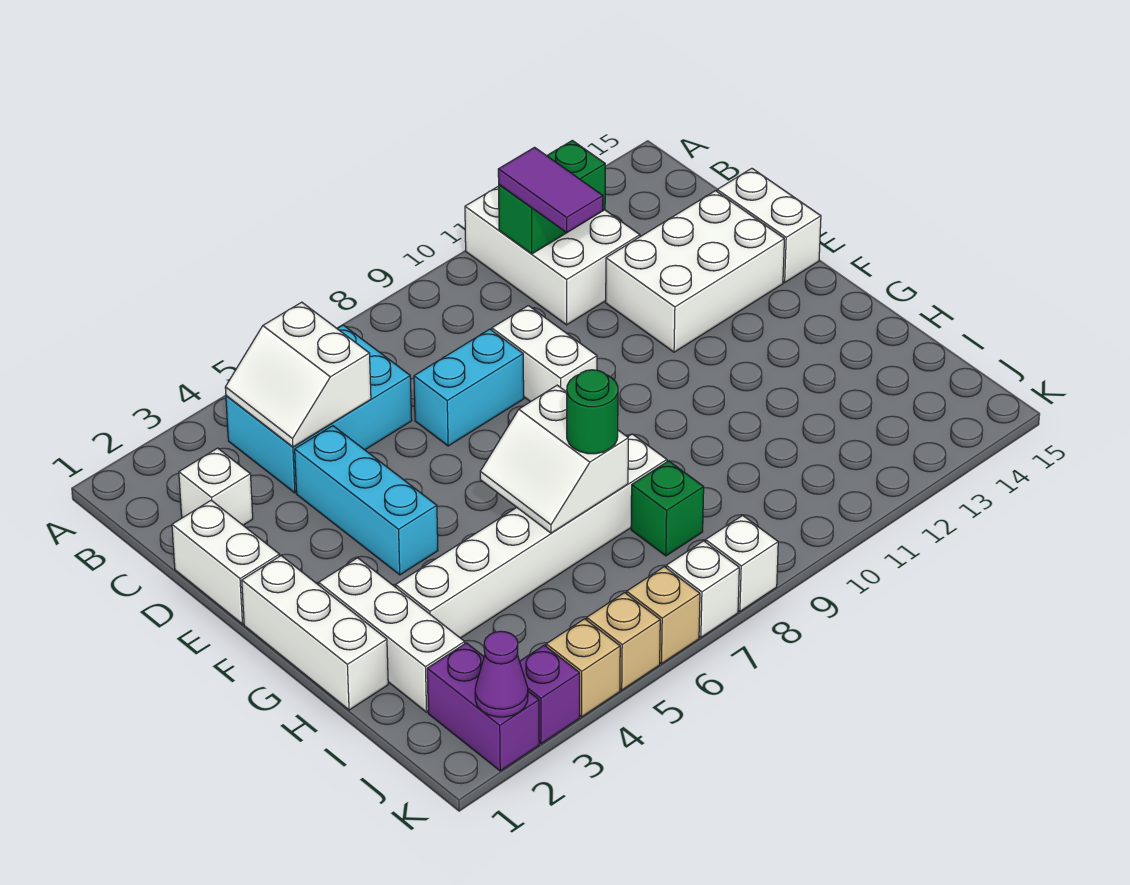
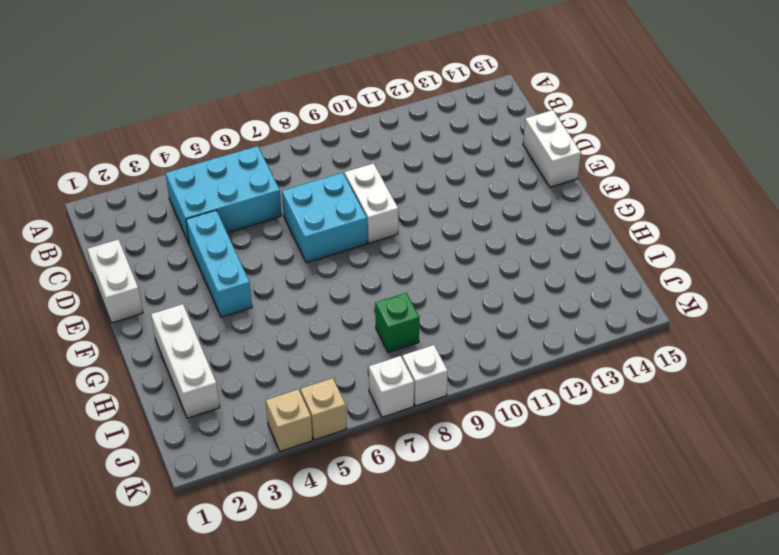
cyan brick D7:E8 level 1 -> cyan brick D7:D8 level 1
none -> white brick A11:C12 level 1
none -> white brick C2 level 1
none -> white brick D12:E14 level 1

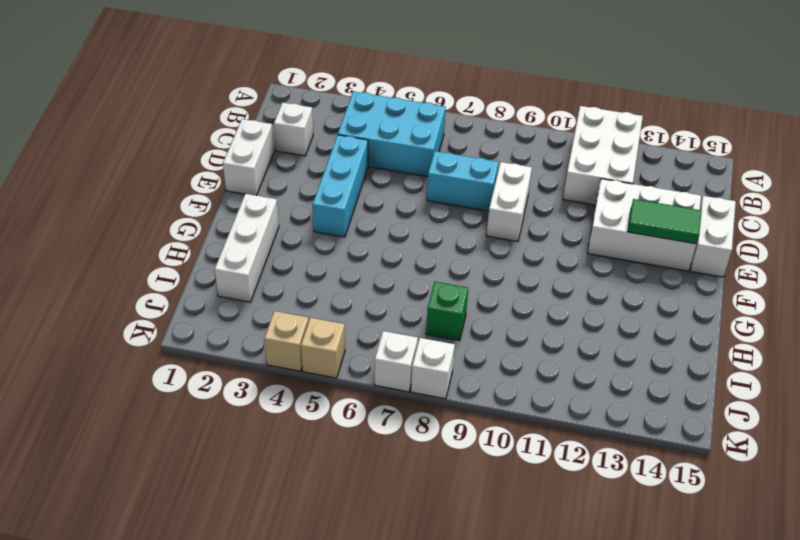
green tile E13:E14 level 2 -> none
none -> white brick F1:H1 level 1
none -> white brick H3:H8 level 1
none -> purple brick J2:K2 level 1

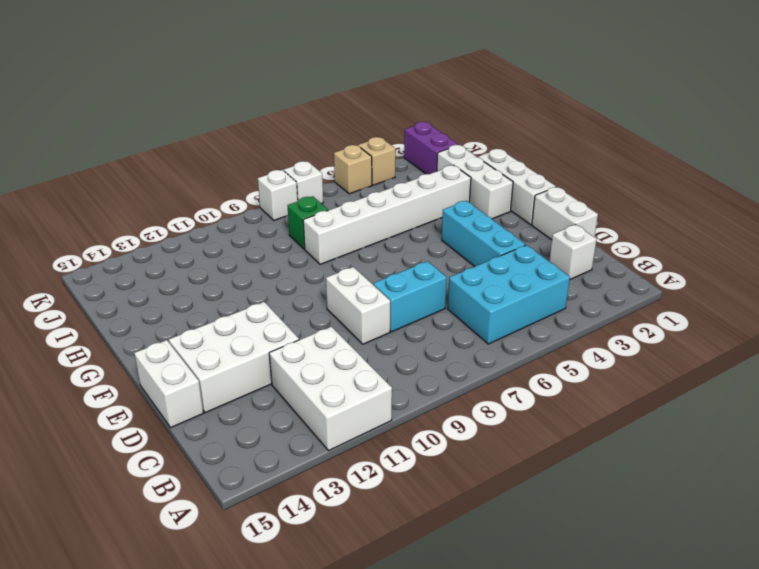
none -> purple brick K3 level 1
none -> tan brick K6 level 1
none -> white slope B4:C5 level 2 top 5

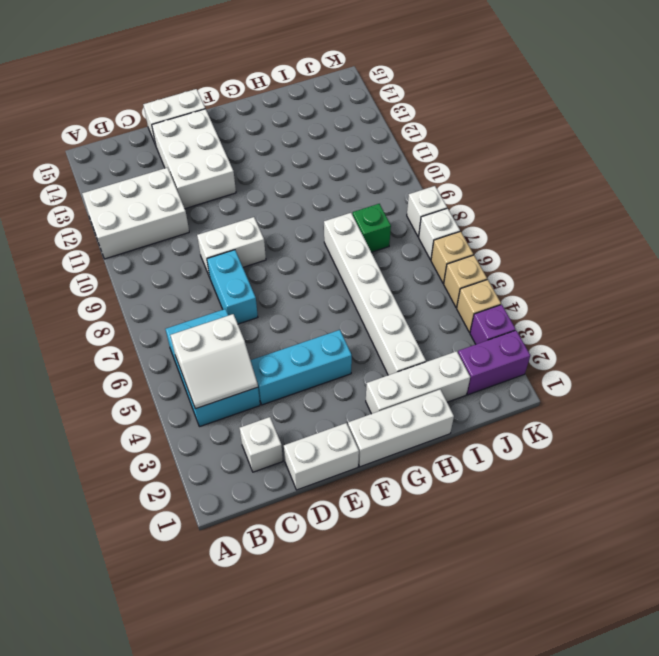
none -> green brick B11:B12 level 2
none -> white slope G6:H7 level 2 top 7
none -> purple cone K2 level 2

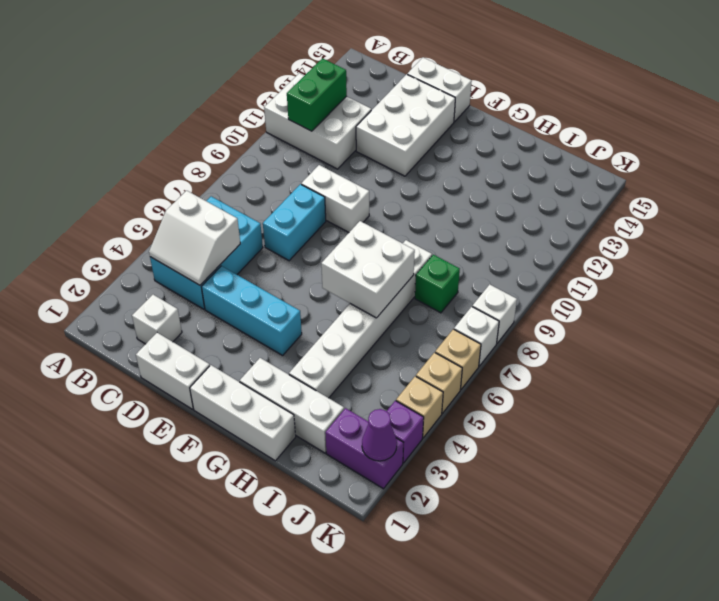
white brick G6:H7 level 2 -> white slope G6:H7 level 2 top 7
none -> purple tile B11:C11 level 3
none -> green round brick H7 level 3

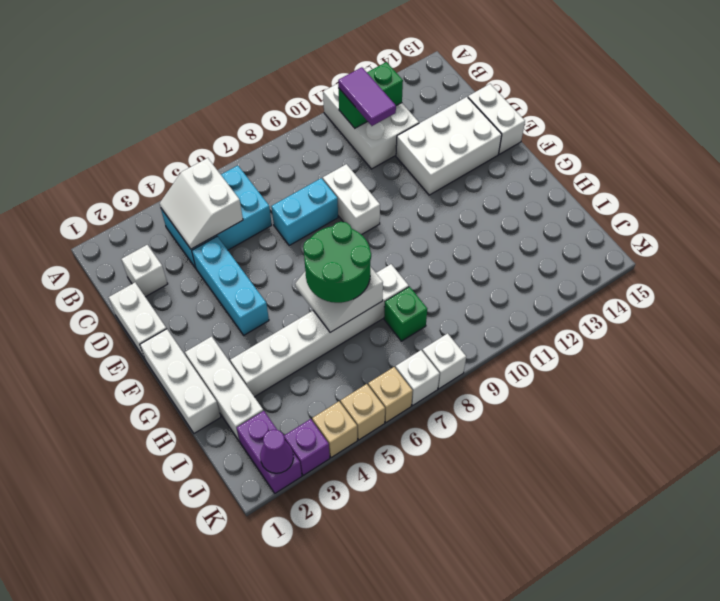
green round brick G6:H7 level 3 -> green round brick H7 level 3

